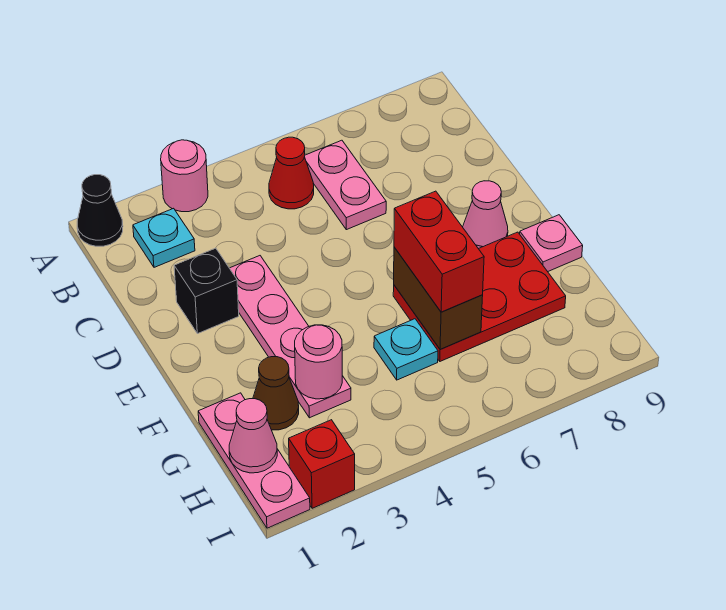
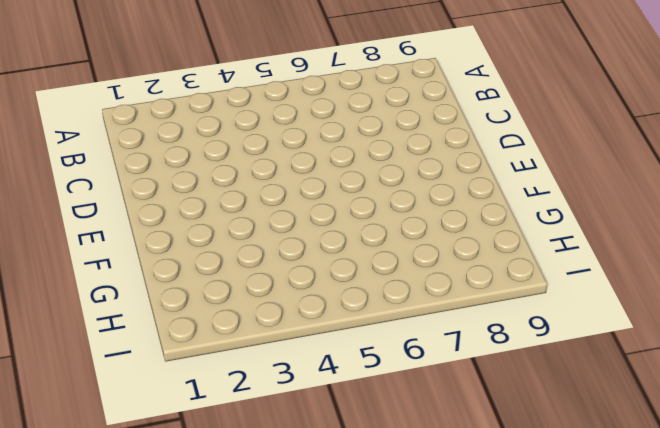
none -> black cone A1 level 1
none -> pink round brick A3 level 1
none -> cyan plate B2 level 1

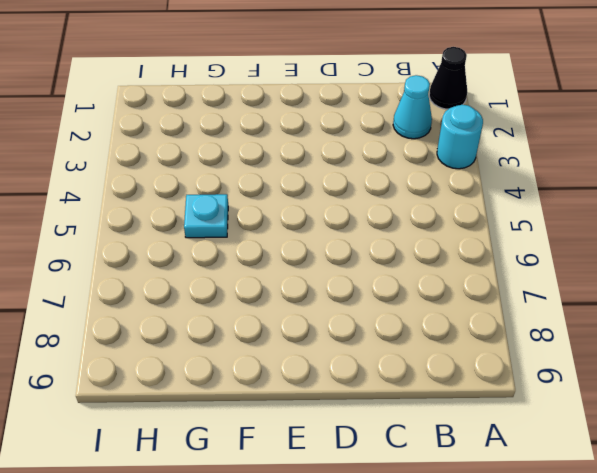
cyan round brick A3 level 1 -> pink round brick A3 level 1
cyan cone B2 level 1 -> cyan plate B2 level 1
none -> red cone B5 level 1
none -> pink plate B6:C6 level 1
none -> black brick D2 level 1

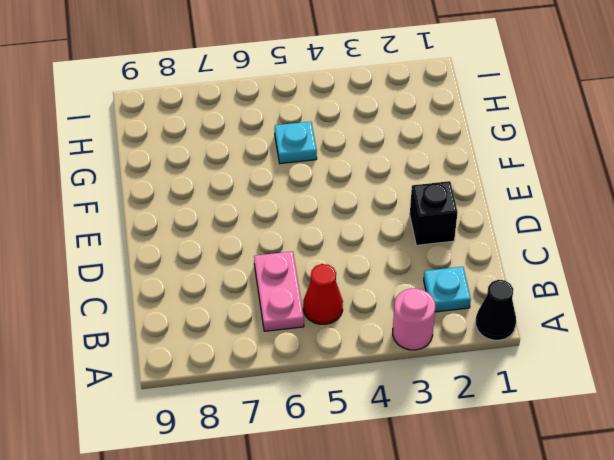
none -> pink plate D3:G3 level 1
none -> pink cone E8 level 1
none -> red plate F6:G8 level 1

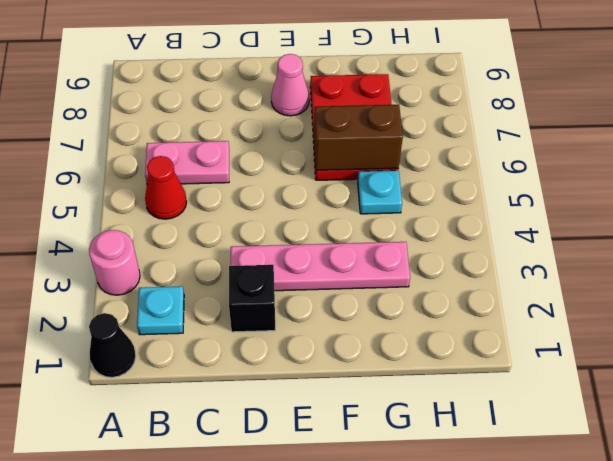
none -> pink plate F9 level 1
none -> pink plate G1:I1 level 1
none -> brown cone G2 level 1

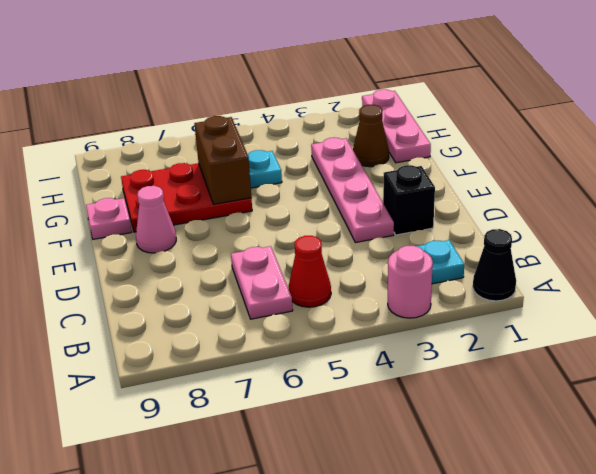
none -> red brick I2 level 1
none -> pink round brick G3 level 2
none -> pink cone H1 level 2

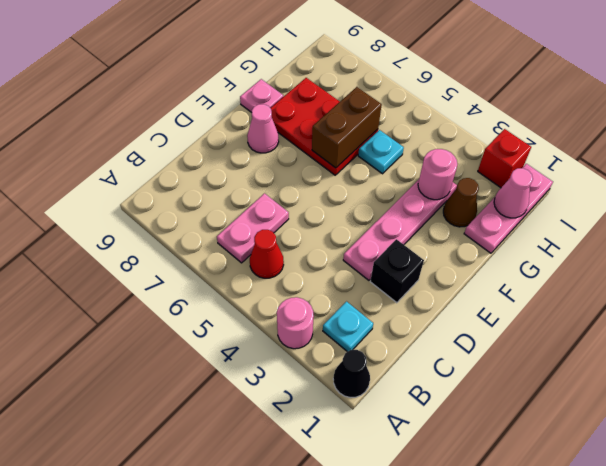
none -> red brick F6:G6 level 3

